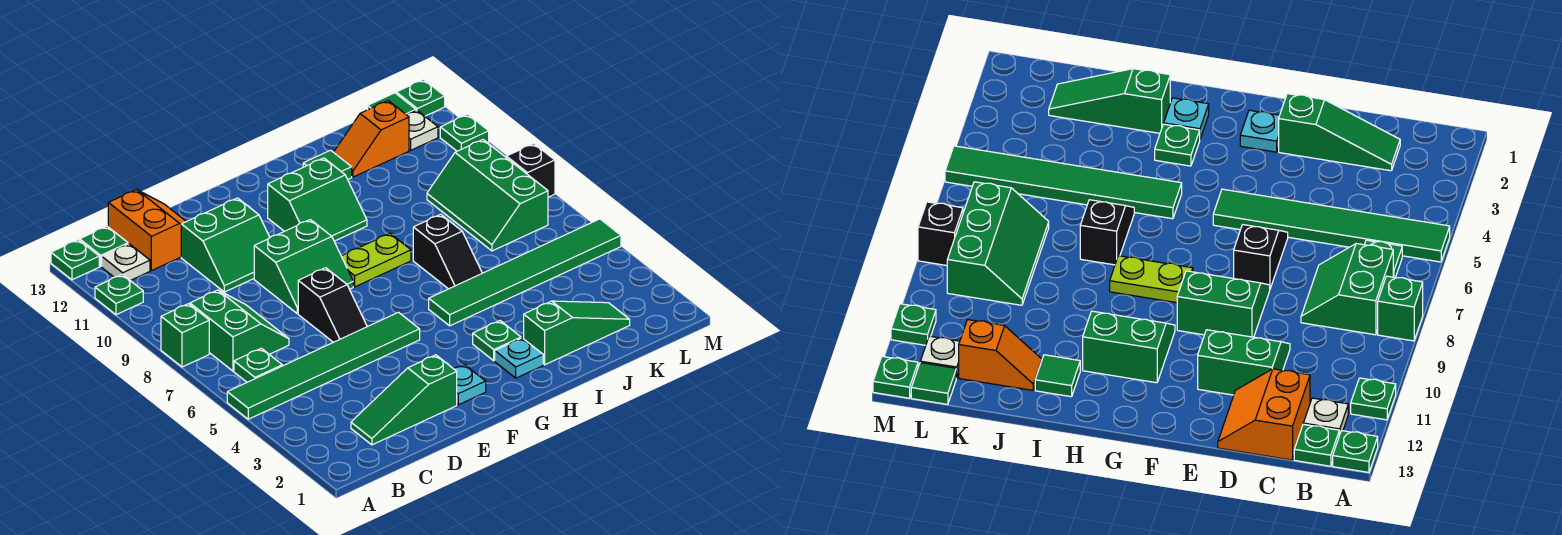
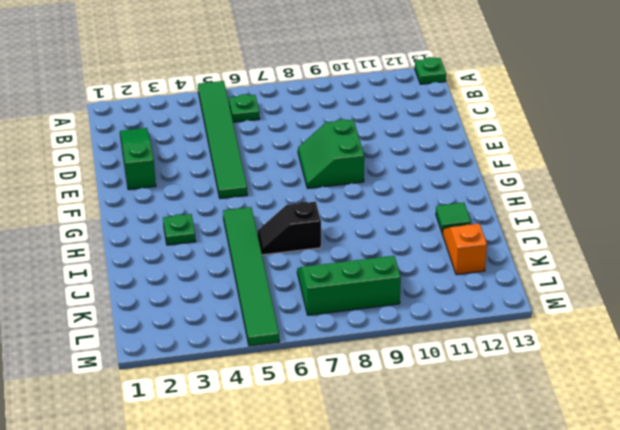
none -> green brick A8 level 1
none -> green plate A11 level 1
none -> green slope B7:C8 level 1 top B

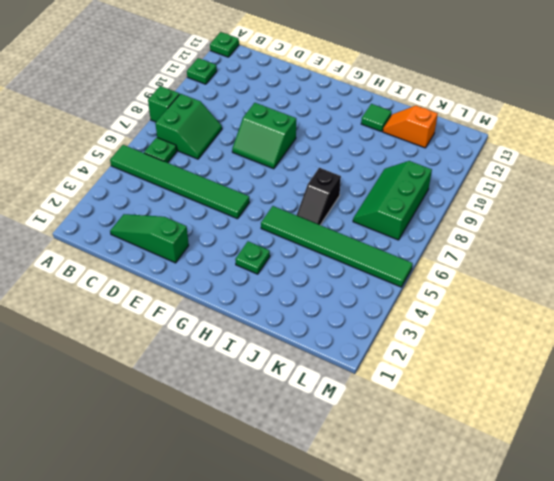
none -> white plate B12 level 1
none -> green plate B13 level 1
none -> orange slope C12:D13 level 1 top C

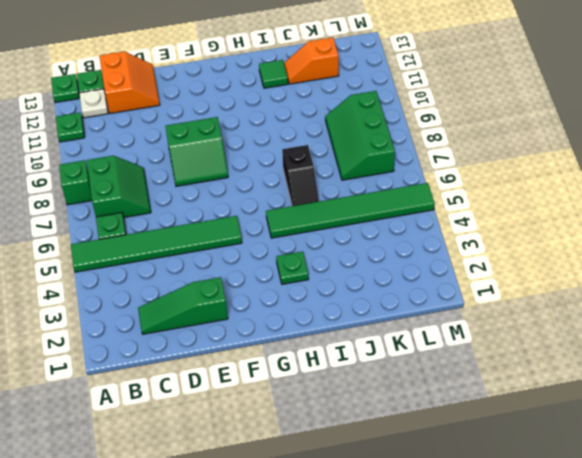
none -> green slope D10:E11 level 1 top 11
none -> black slope E6:E7 level 1 top 7
none -> cyan plate F2 level 1

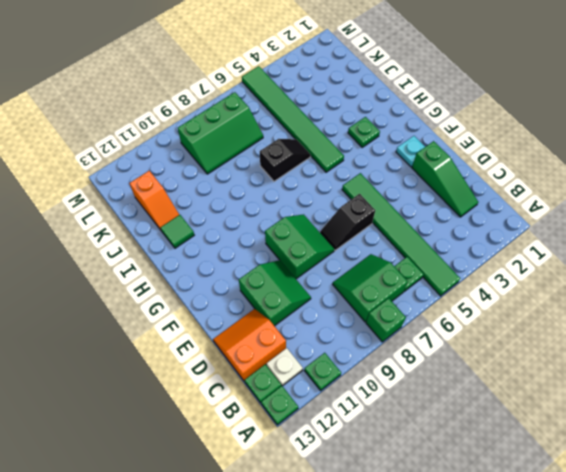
black slope E6:E7 level 1 top 6 -> black slope E6:E7 level 1 top 7
none -> lime plate G8:H8 level 1
none -> green slope G10:H11 level 1 top 11
none -> cyan plate H2 level 1

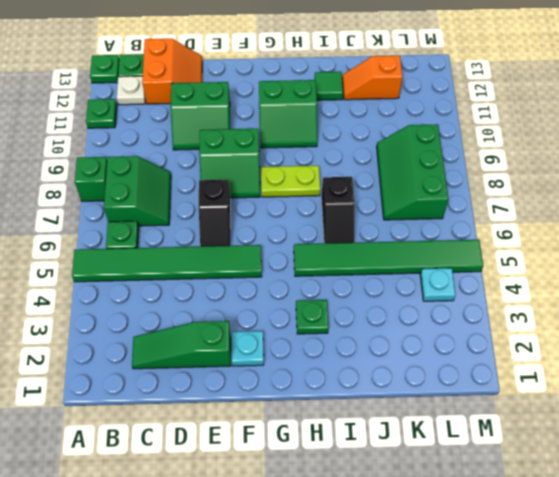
cyan plate L4 level 1 -> cyan plate H2 level 1
none -> green slope I2:K2 level 1 top I
none -> white plate L12 level 1
none -> green tile L13 level 1

